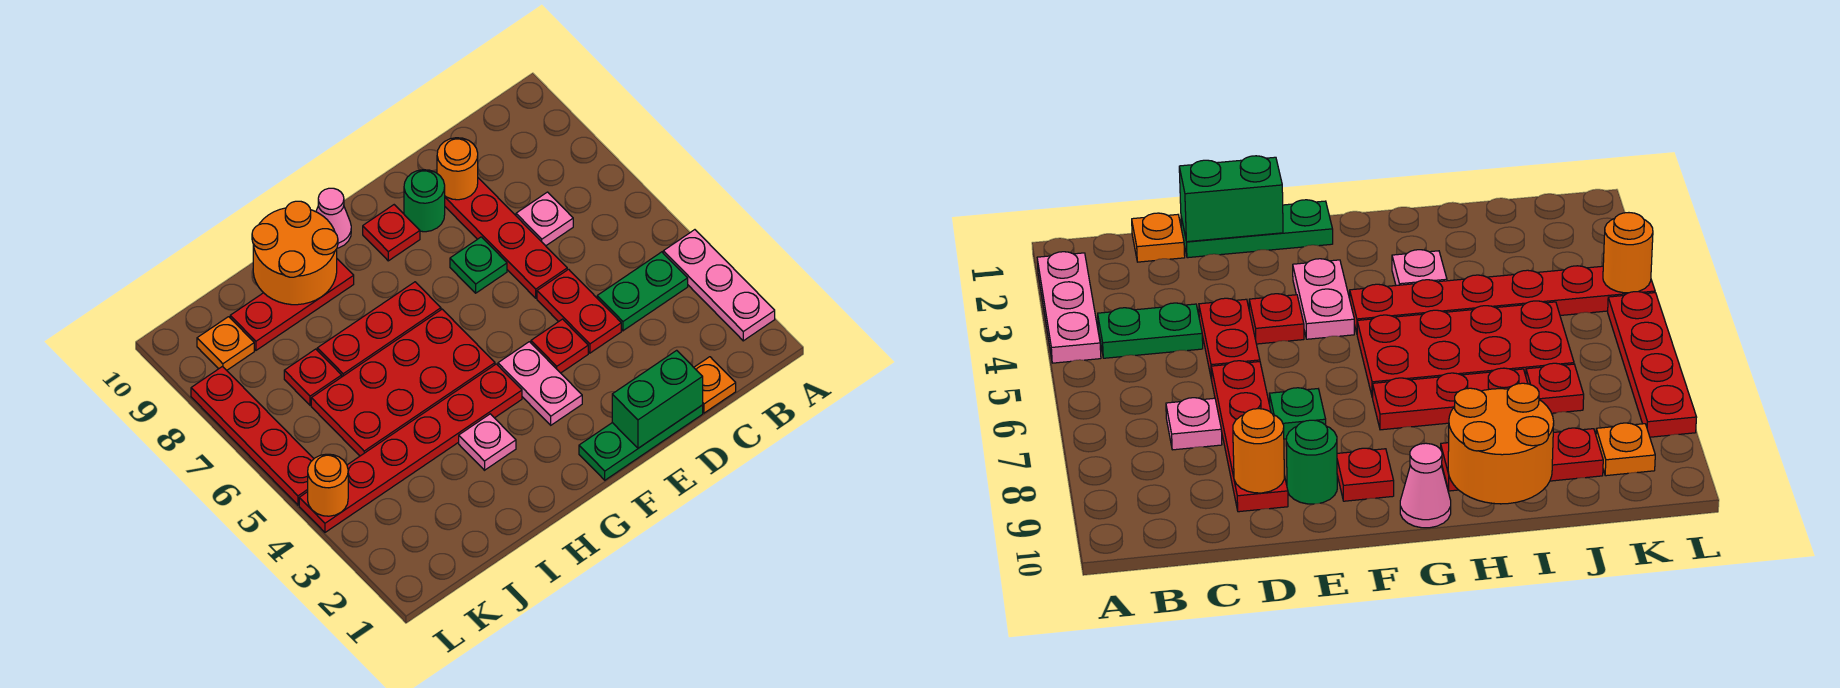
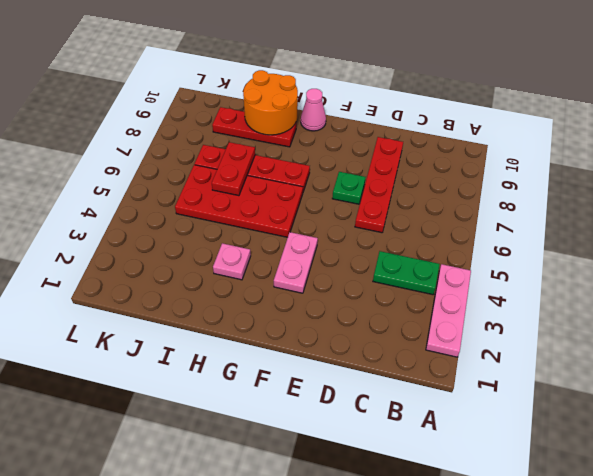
red plate I6:I7 level 2 -> red plate D4:D5 level 1
none -> orange plate C1 level 1
none -> pink plate C7 level 1
none -> green plate D1:F1 level 1

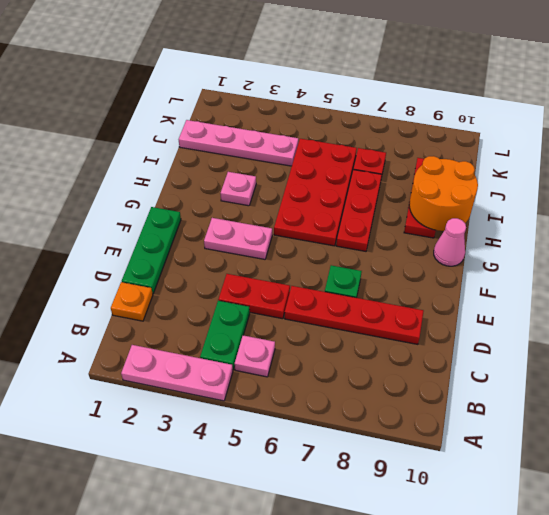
pink plate B5 level 1 -> pink plate C7 level 1
pink plate J1:J4 level 1 -> red plate G4:L4 level 1
none -> red plate E4 level 1
none -> green round brick E9 level 1
none -> red plate F9 level 1

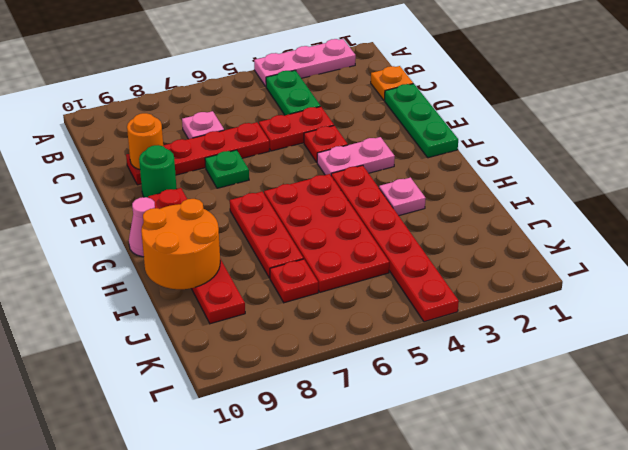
none -> orange plate K9 level 1
none -> red plate L5:L8 level 1
none -> green brick D1:E1 level 2

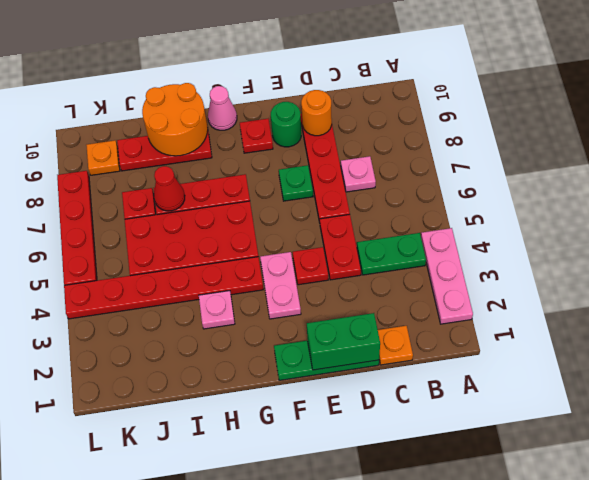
red cone I7 level 2 -> none
none -> orange round brick L4 level 2

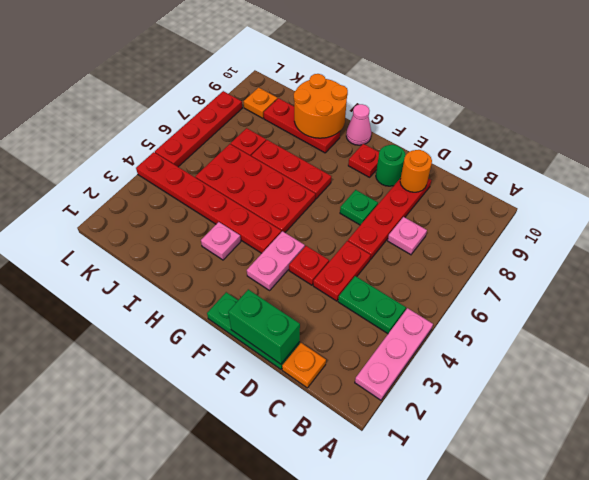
none -> orange round brick L4 level 2

